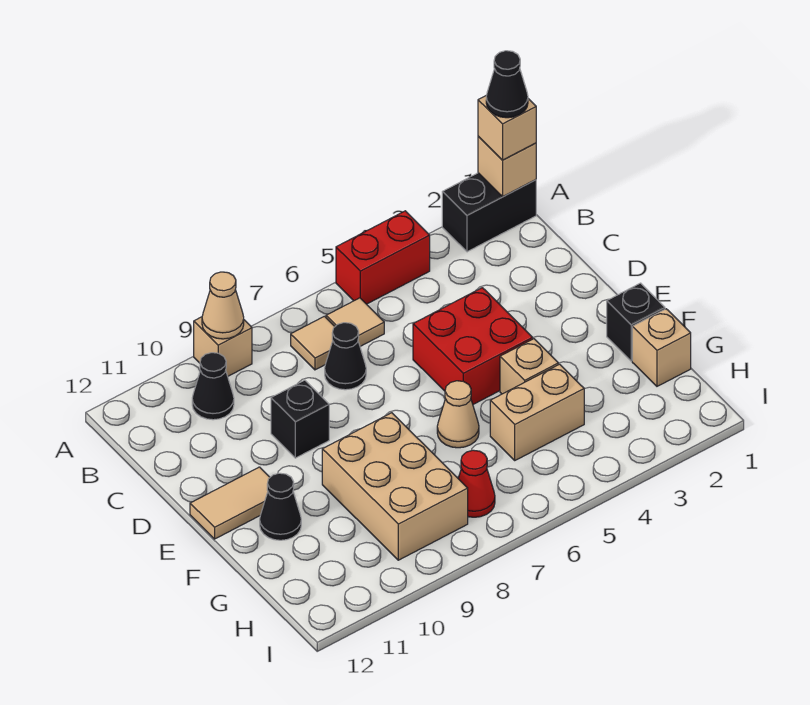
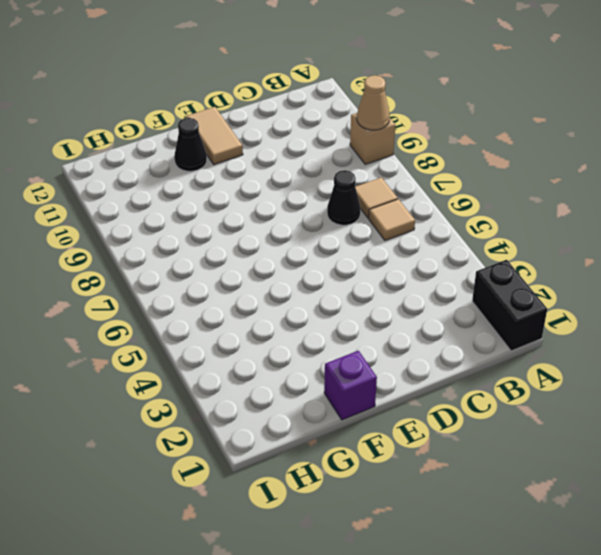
purple brick F1 level 1 -> black brick F1 level 1
none -> red brick A4:A5 level 1
none -> black cone B10 level 1
none -> red brick D4:E5 level 1

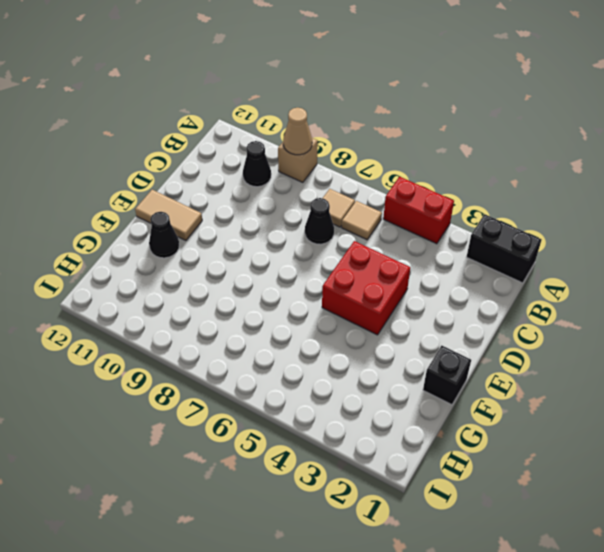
none -> black brick D9 level 1
none -> tan brick F4 level 1
none -> tan cone F6 level 1

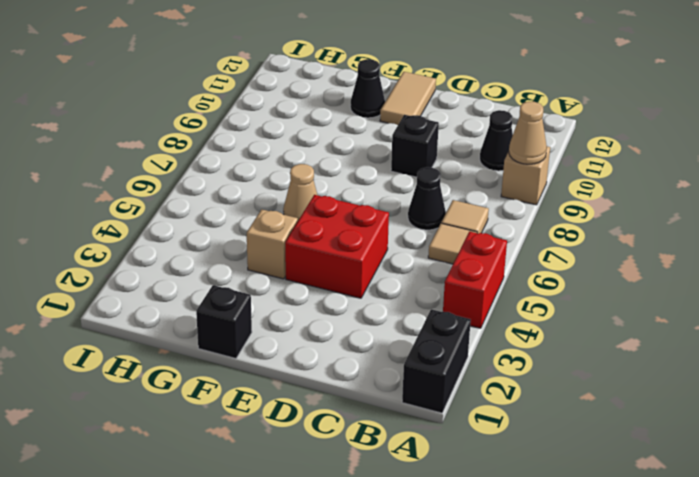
none -> tan brick F8:H9 level 1
none -> tan brick G1 level 1
none -> tan brick G4:G5 level 1

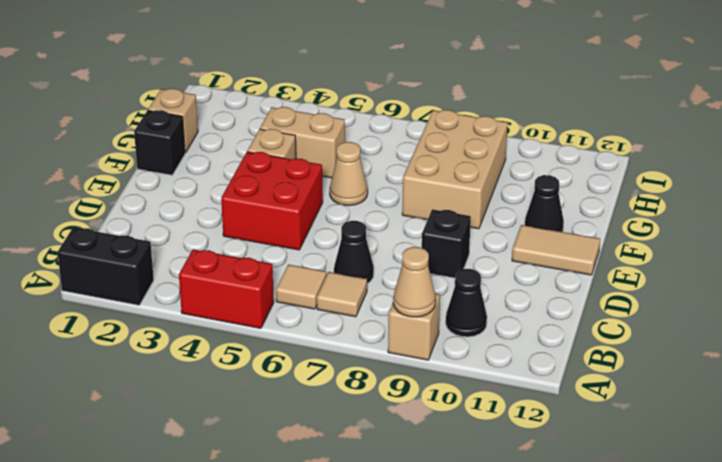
none -> red cone H7 level 1
none -> tan brick A1 level 2
none -> tan brick A1 level 3

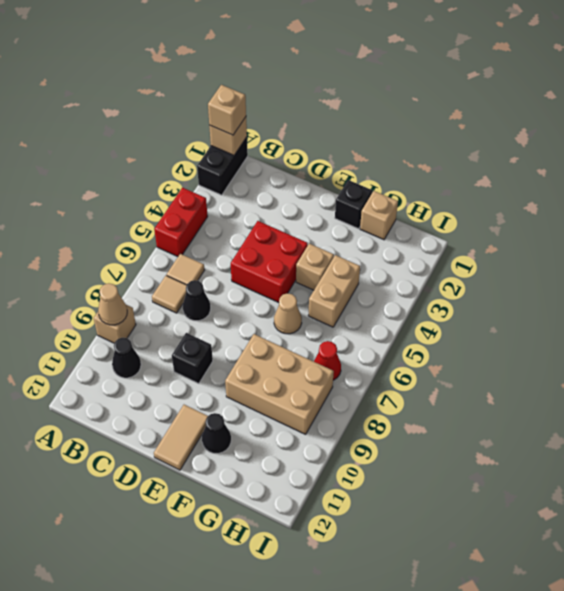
none -> black cone A1 level 4

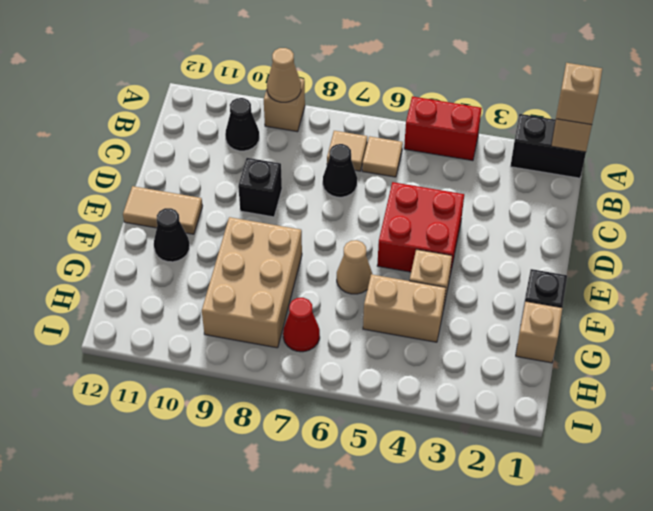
none -> black cone A1 level 4

